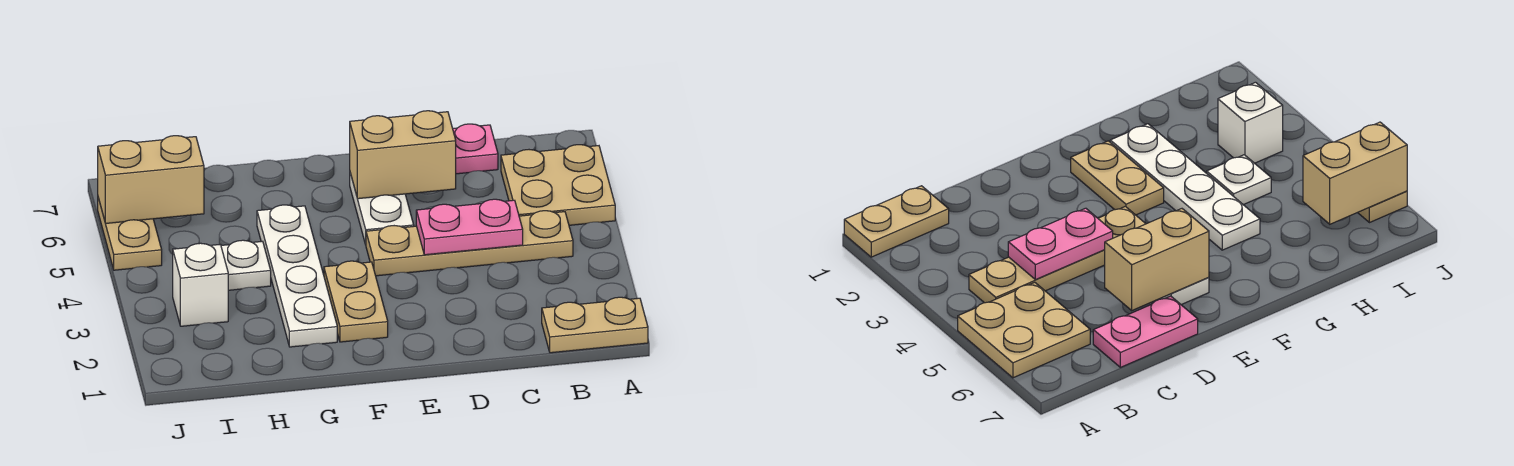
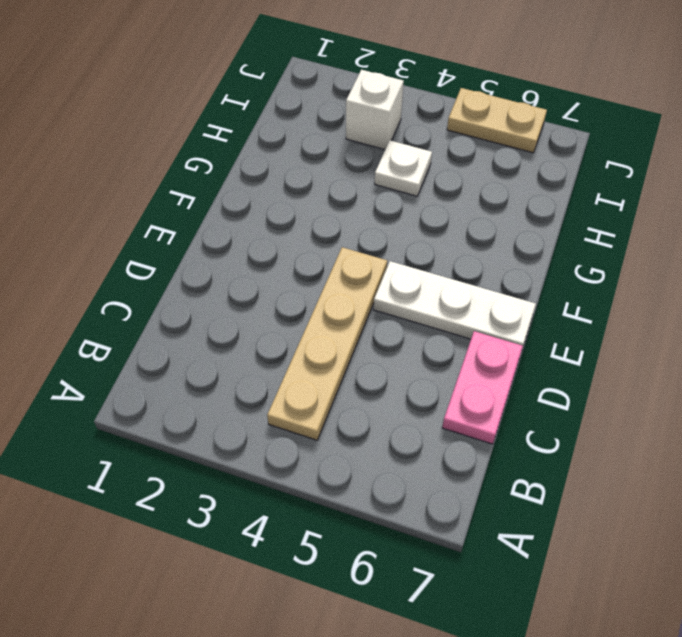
white plate E5:E7 level 1 -> white plate E5:E6 level 1
none -> tan plate A1:B1 level 1
none -> tan plate A5:B6 level 1
none -> tan plate F2:F3 level 1

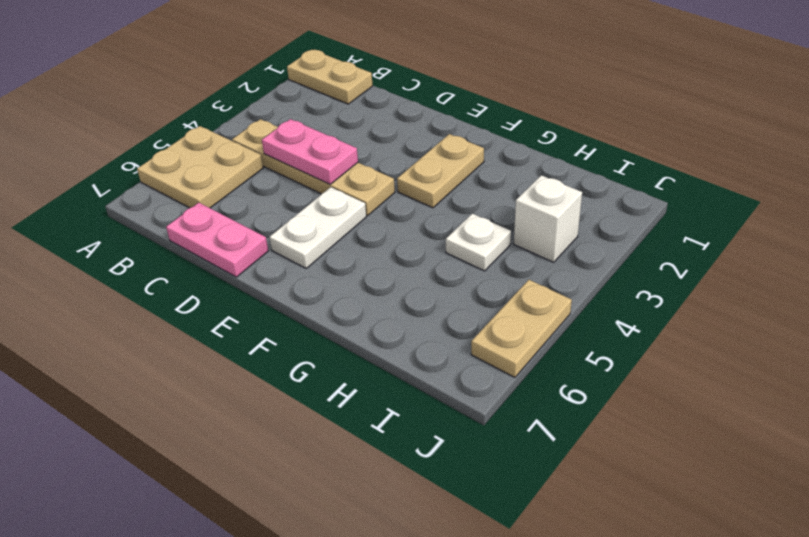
none -> white plate G2:G5 level 1
none -> tan brick D6:E6 level 2
none -> tan brick I6:J6 level 2

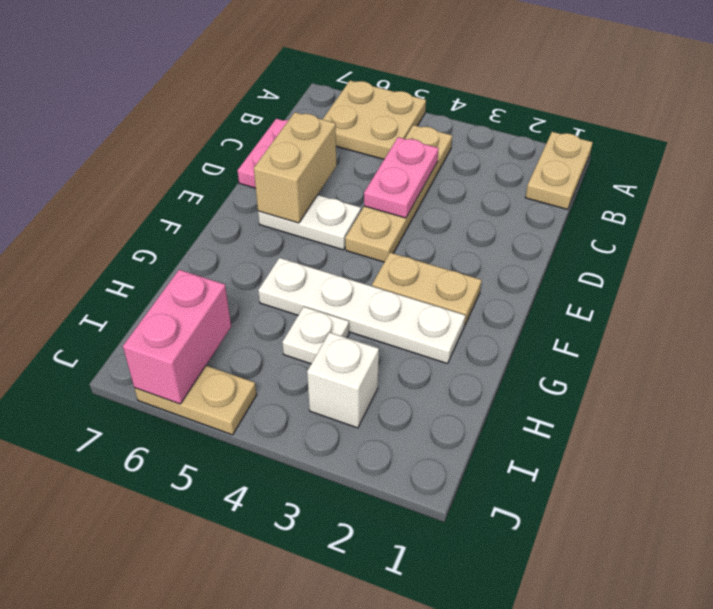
pink brick I6:J6 level 2 -> tan brick I6:J6 level 2

